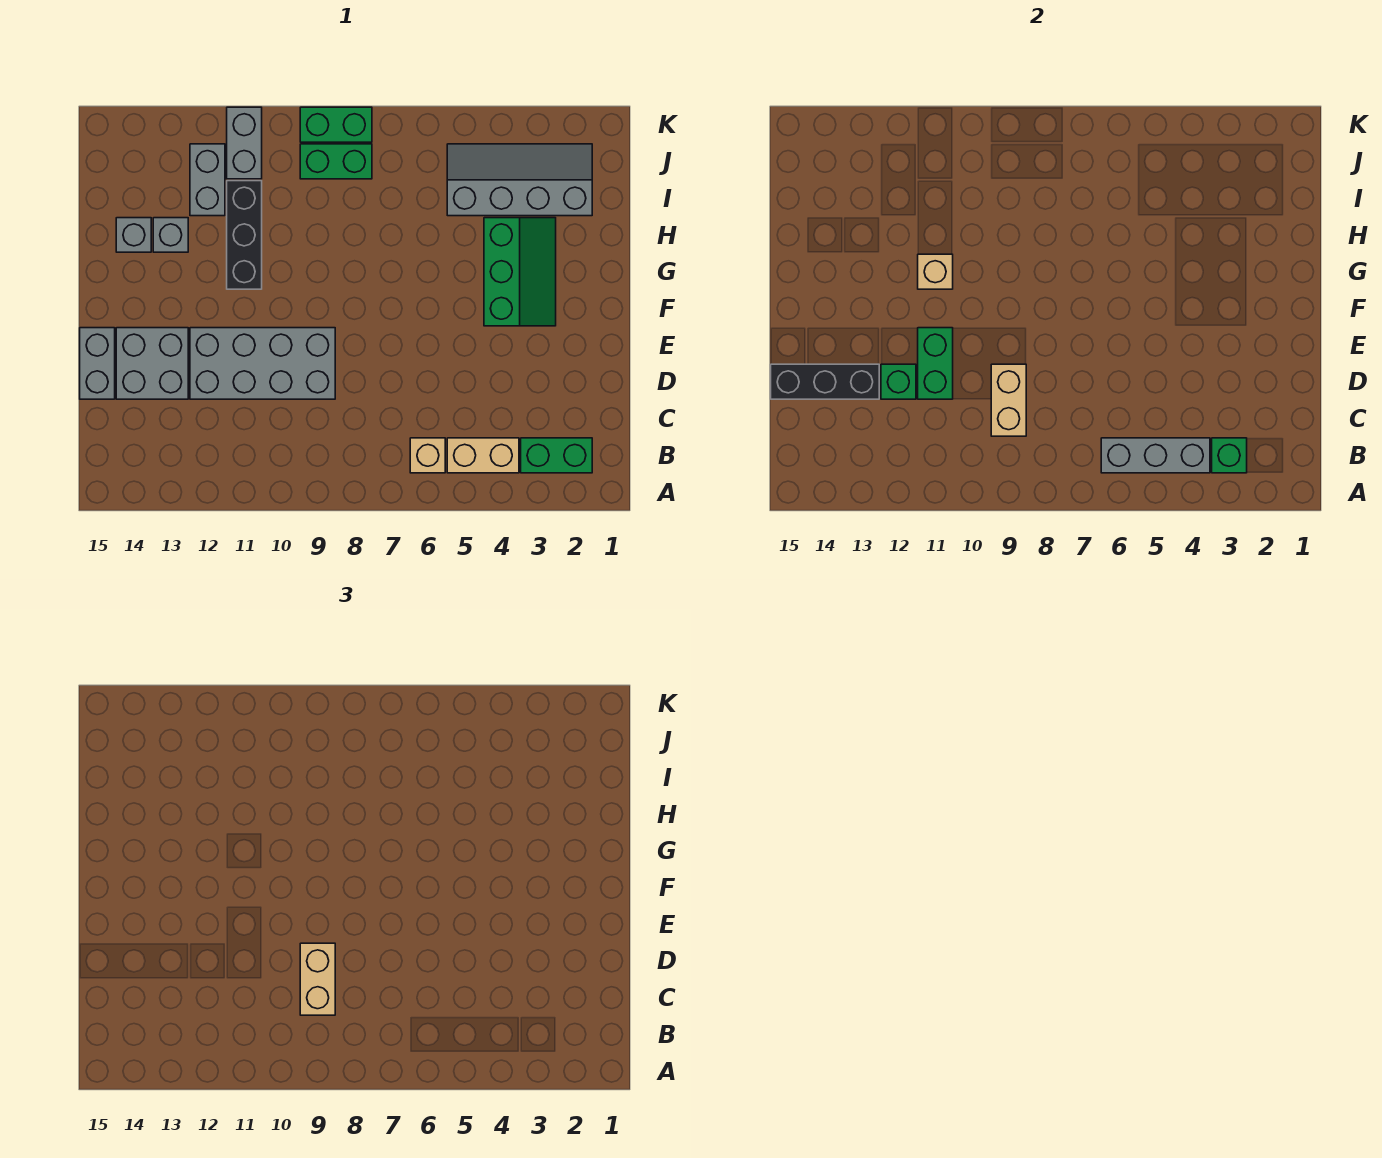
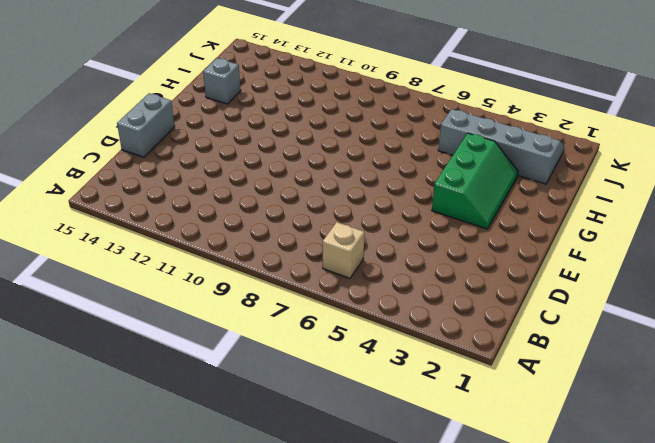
none -> green brick B2:B3 level 1
none -> tan brick B4:B5 level 1
none -> grey brick D9:E12 level 1

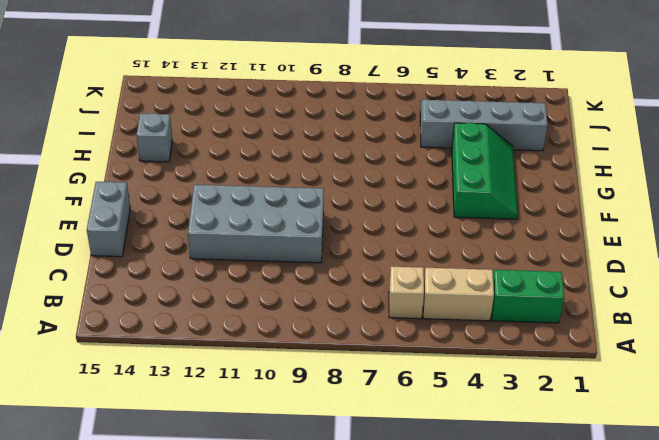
none -> grey brick D13:E14 level 1
none -> black brick G11:I11 level 1
none -> grey brick H13 level 1

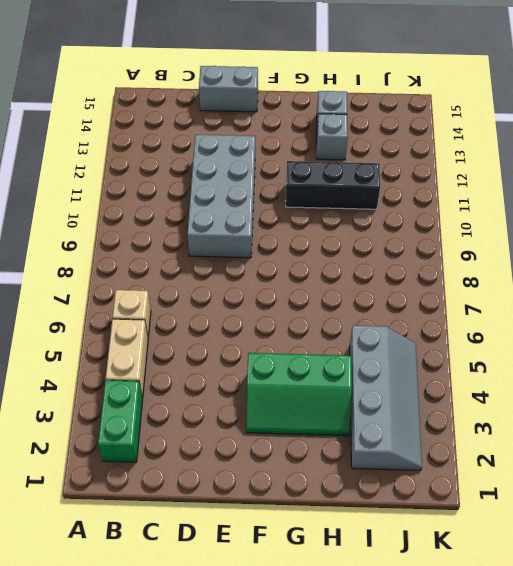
none -> grey brick D13:E14 level 1
none -> grey brick I12:J12 level 1
none -> green brick J8:J9 level 1

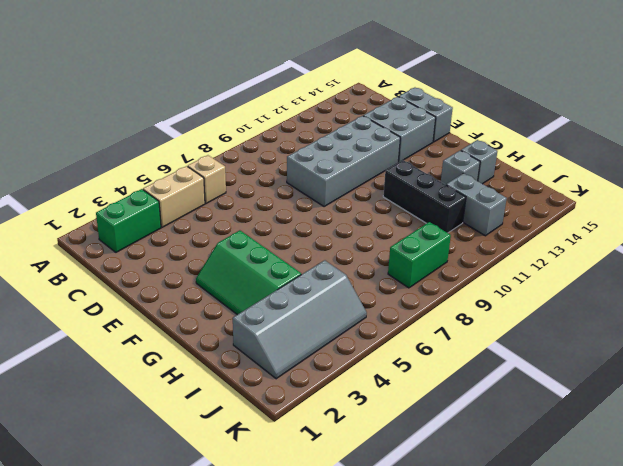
none -> grey brick J11:K11 level 1
none -> green brick K8:K9 level 1
none -> green brick B3 level 2

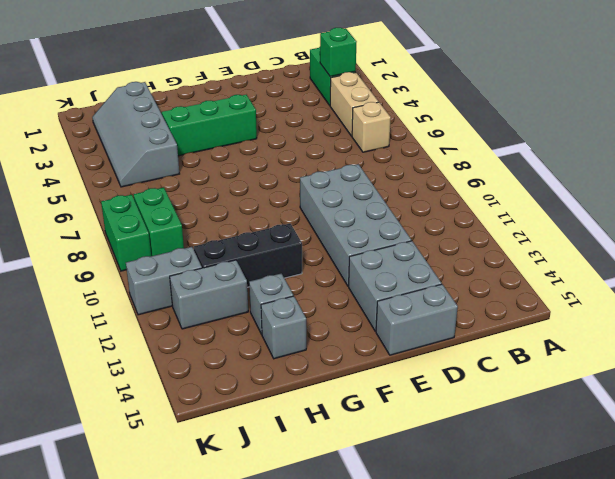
none -> grey brick B4:B6 level 2
none -> tan brick C9:D9 level 2
none -> green brick D11:E11 level 2

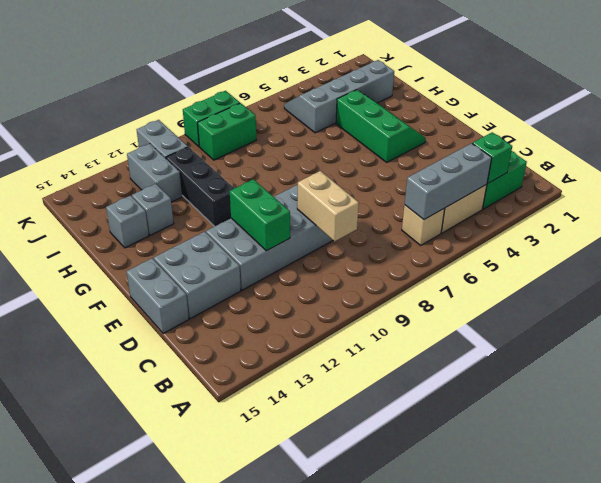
none -> green brick D12 level 2
none -> black brick D13:D15 level 2
none -> tan brick G11 level 2

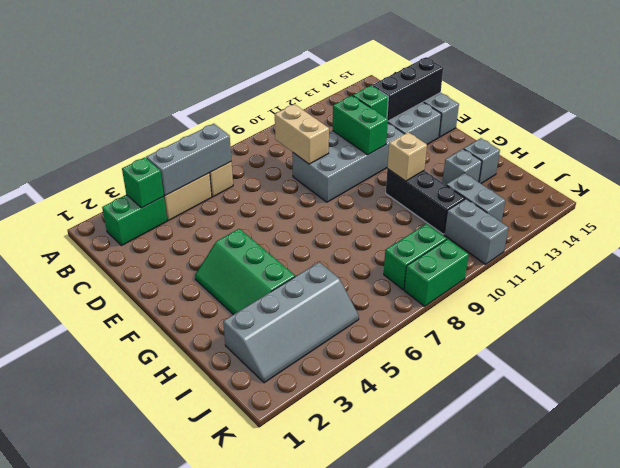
none -> tan brick C9:D9 level 3

